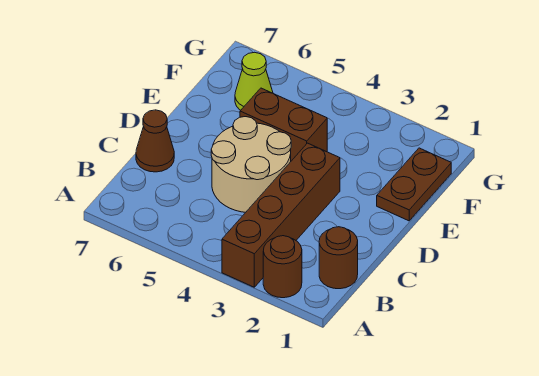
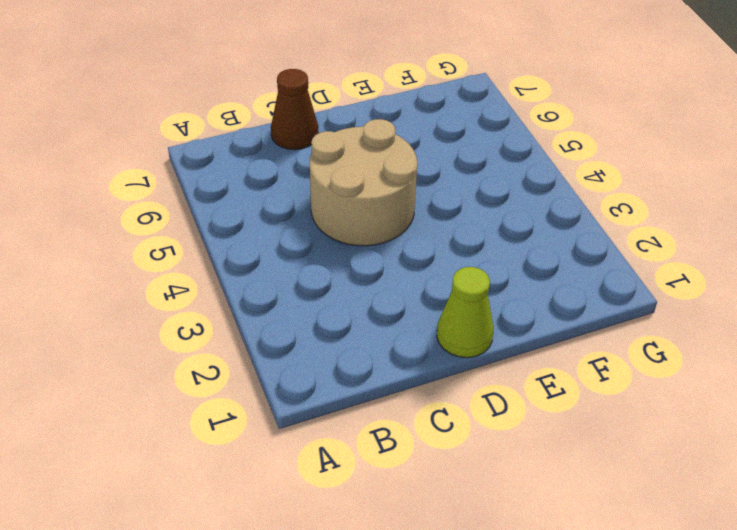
lime cone D1 level 1 -> lime cone F6 level 1
none -> brown round brick A2 level 1
none -> brown brick A3:D3 level 1

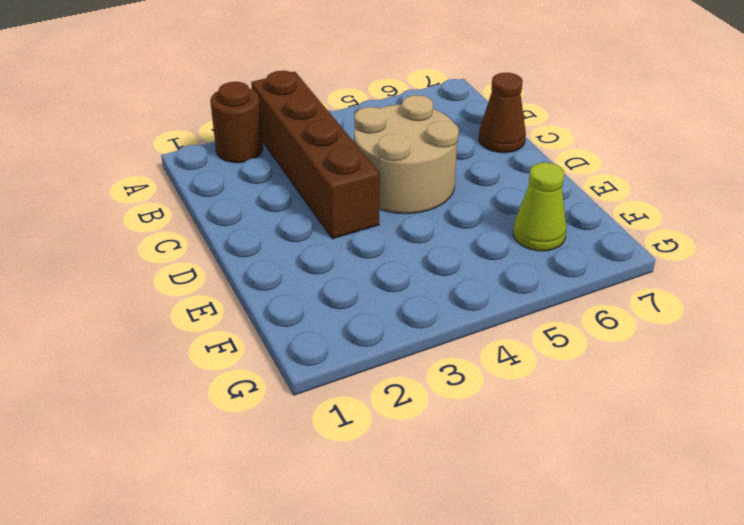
none -> brown round brick B1 level 1
none -> brown plate E1:F1 level 1

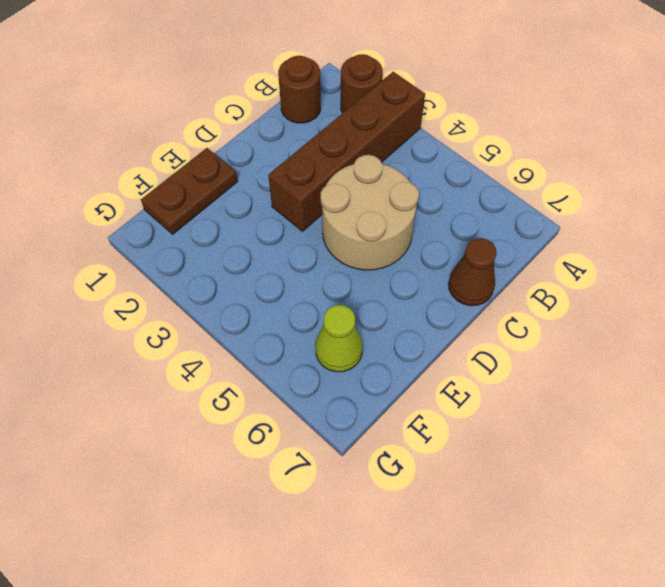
none -> brown brick E4:E5 level 1

